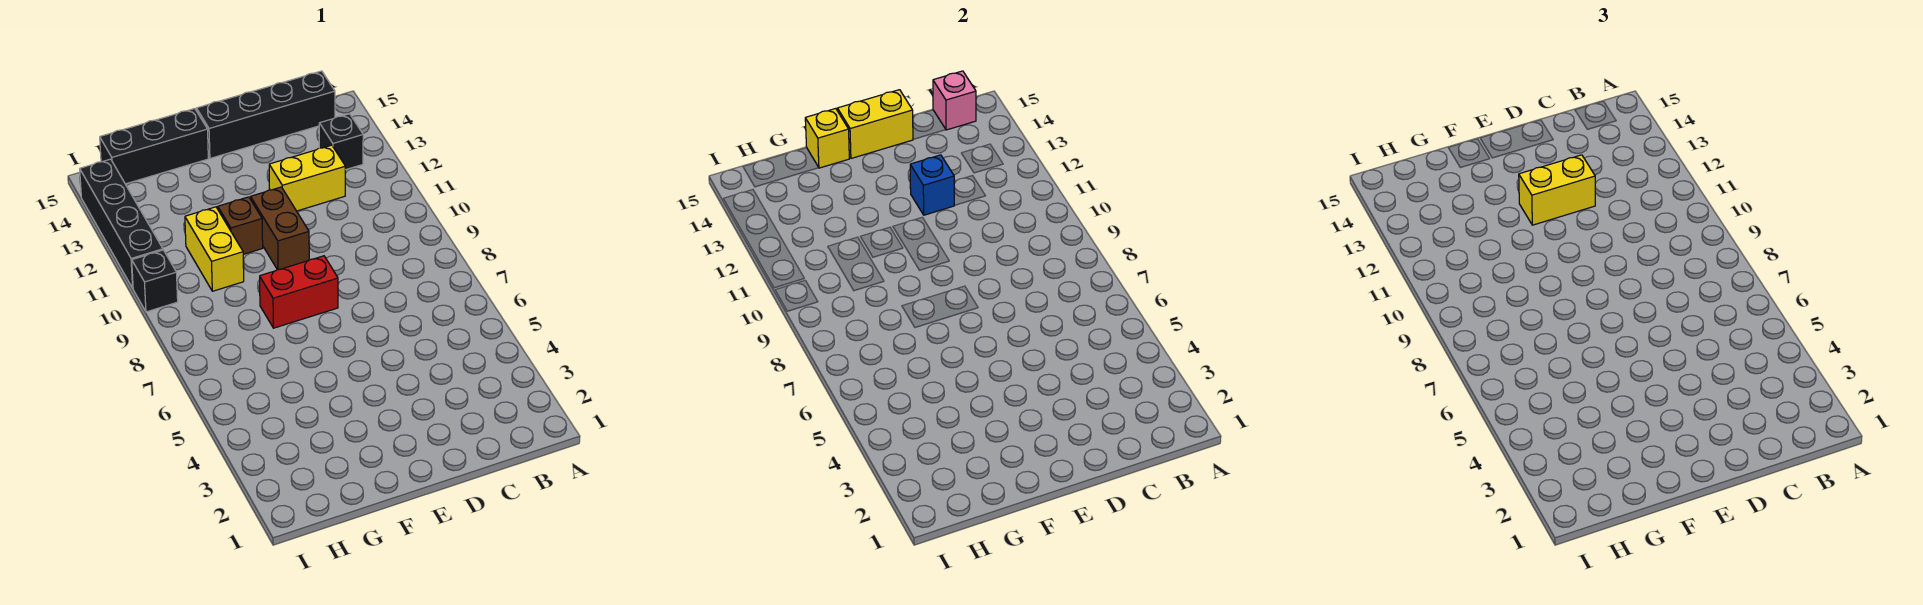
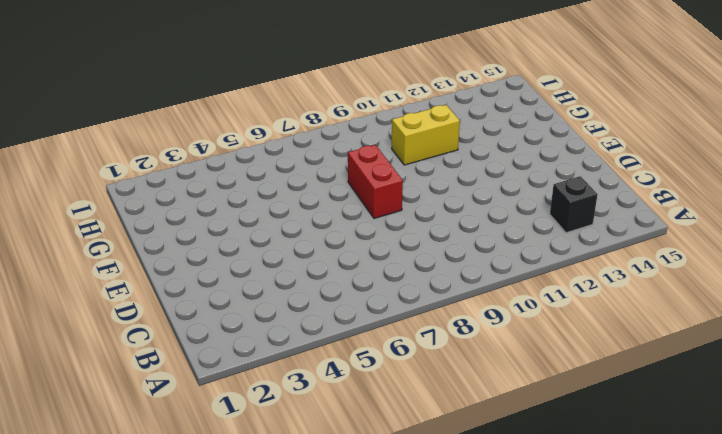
none -> black brick B15:E15 level 1
none -> yellow brick C12:D12 level 1
none -> brown brick E10:E11 level 1

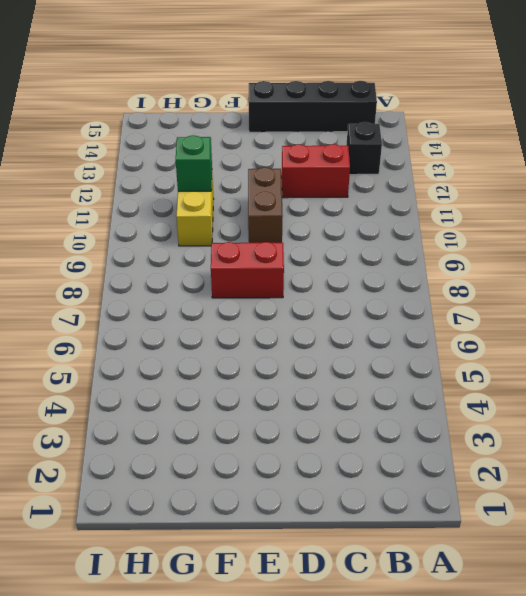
red brick C12:D12 level 1 -> yellow brick C12:D12 level 1
green brick G11 level 2 -> none
none -> brown brick F11 level 1
none -> black brick F15:H15 level 1
none -> black brick I10 level 1

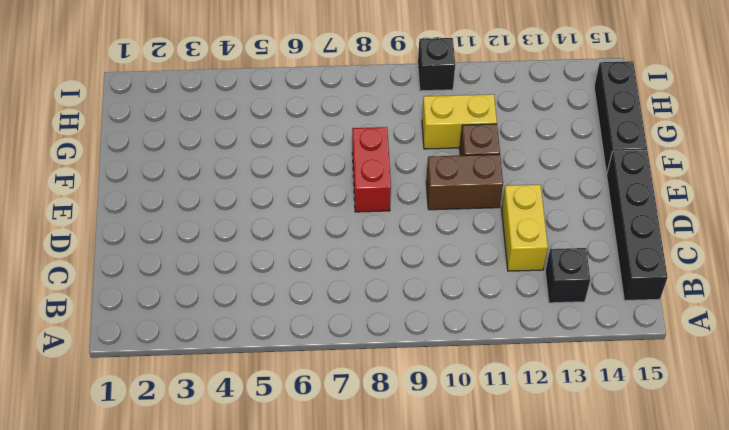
none -> black brick I11:I14 level 1
none -> pink brick B15 level 2
none -> blue brick D12 level 2

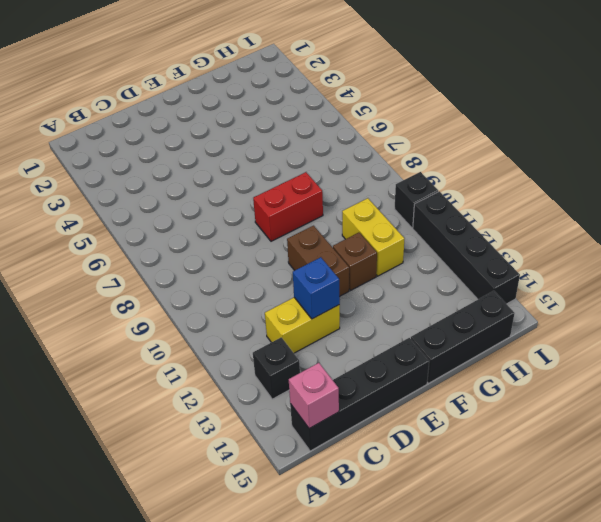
none -> yellow brick D15:E15 level 2
none -> yellow brick F15 level 2
none -> yellow brick D12:E12 level 3

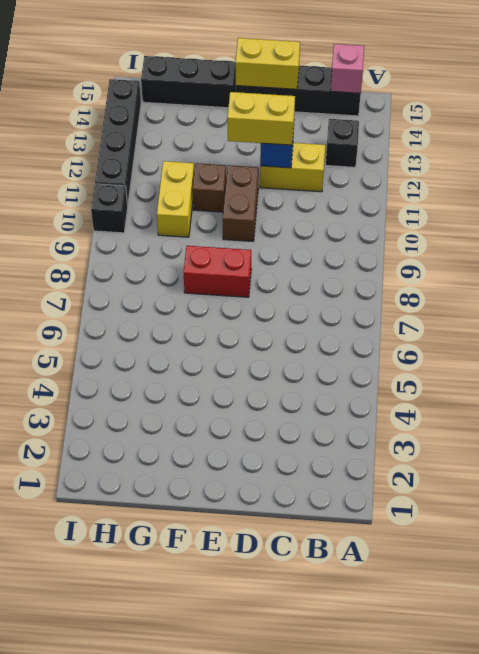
none -> yellow brick F15 level 2

